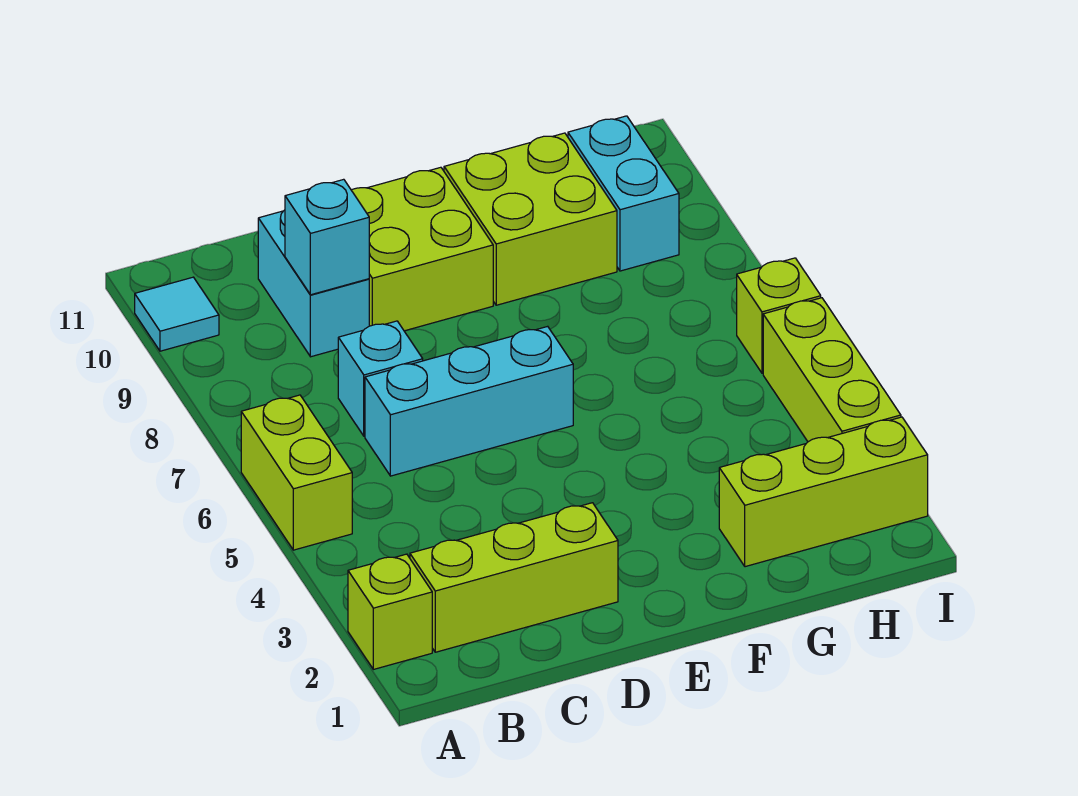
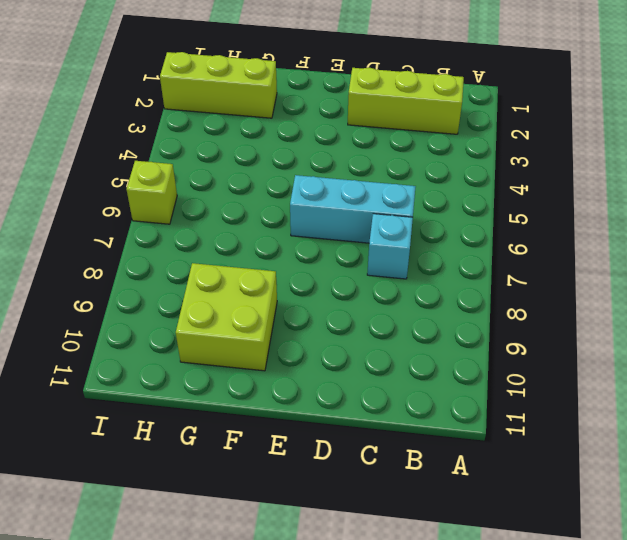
none -> lime brick A2 level 1
none -> lime brick A5:A6 level 1
none -> cyan tile A10 level 1

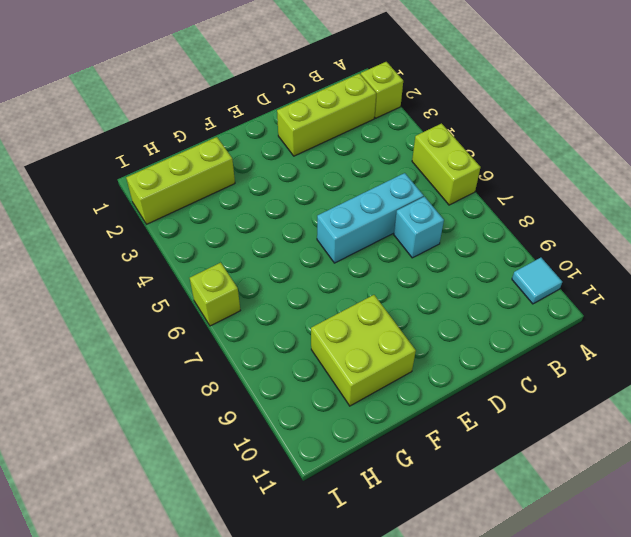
none -> cyan brick C9:C10 level 1
none -> lime brick D9:E10 level 1
none -> cyan brick H9:H10 level 1

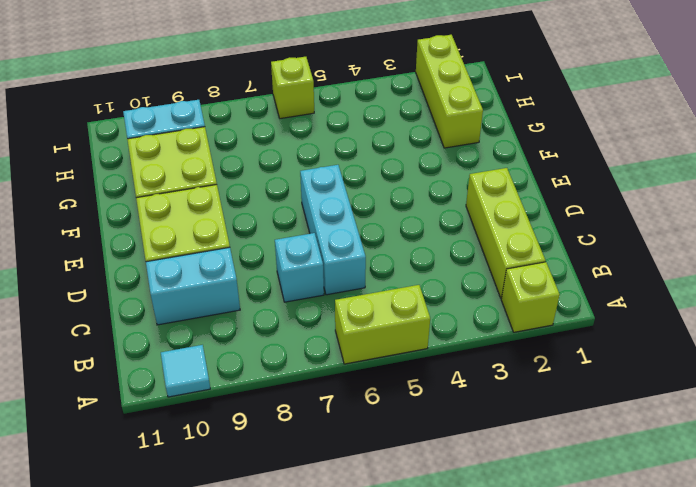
none -> lime brick I3:I5 level 1
none -> cyan brick C9 level 2

